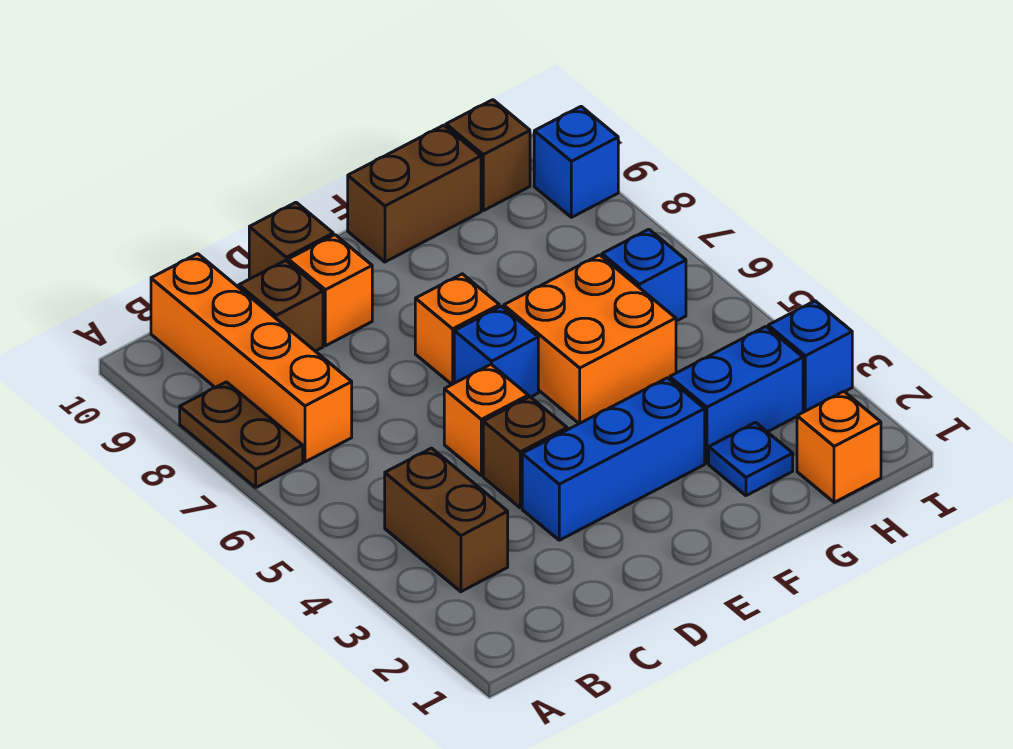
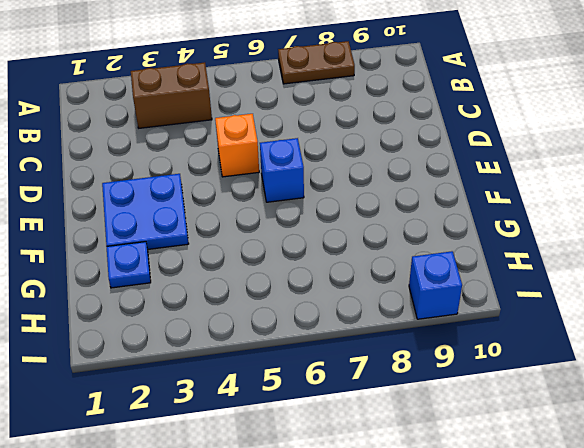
blue plate E2:F3 level 1 -> blue brick D3:F3 level 1
none -> orange brick B7:B10 level 1
none -> brown brick C9 level 1
none -> brown brick D4 level 1

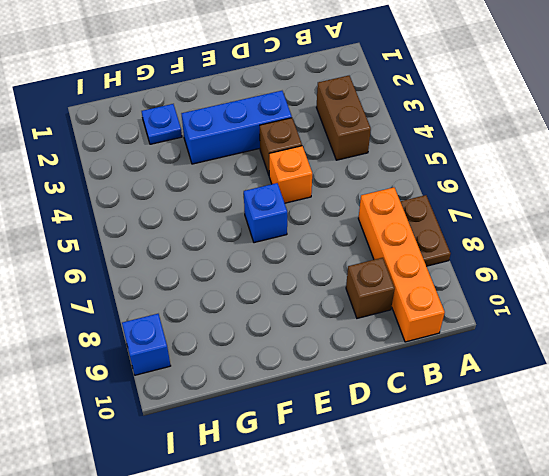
none -> orange brick D9 level 1
none -> brown brick D10 level 1
none -> orange brick E7 level 1

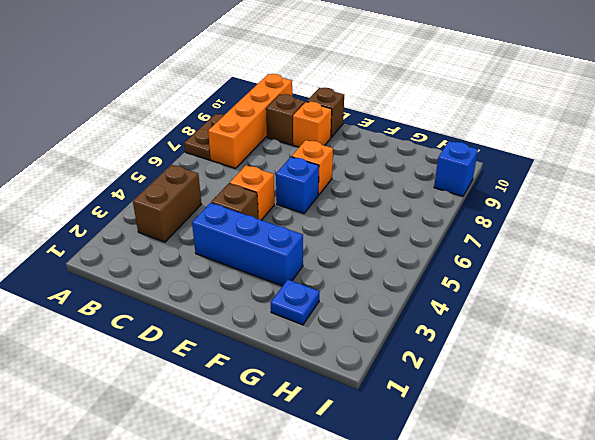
none -> orange brick F5:G6 level 1
none -> brown brick F10:G10 level 1
none -> blue brick G3:H3 level 1

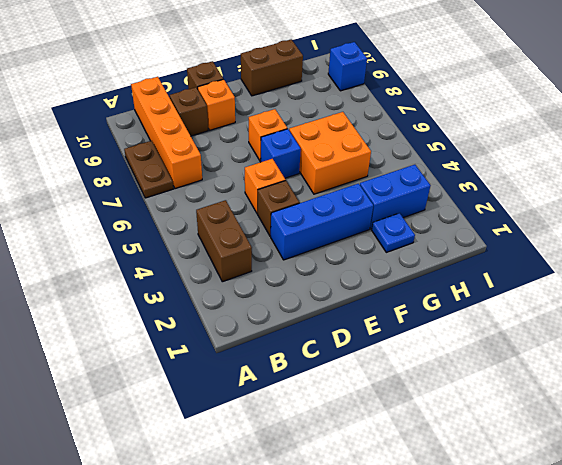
none -> orange brick H1 level 1
none -> blue brick H6 level 1
none -> brown brick H10 level 1

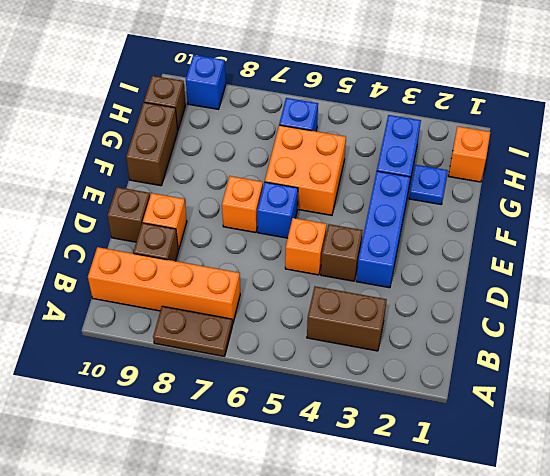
none -> blue brick I3 level 1

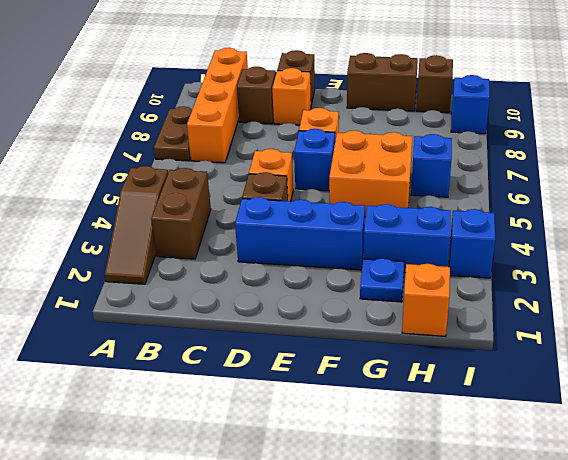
brown slope A2:A4 level 1 top 4 -> none

